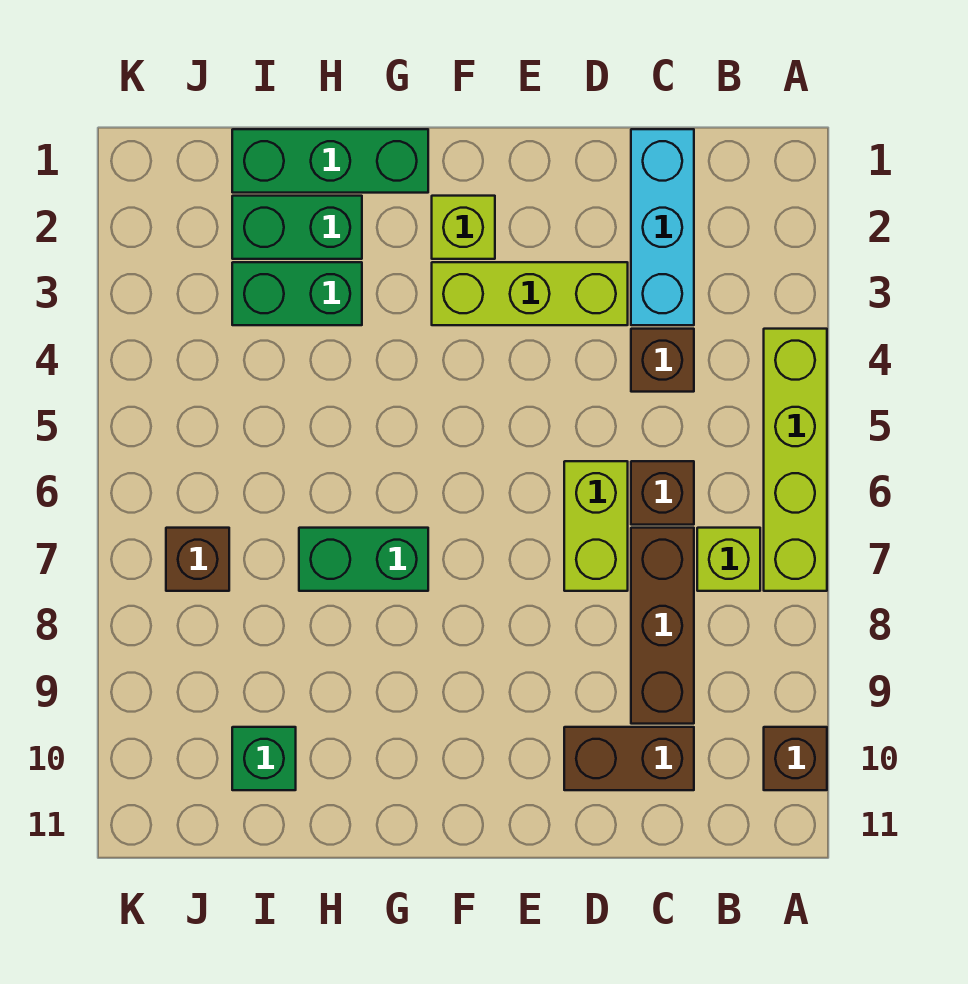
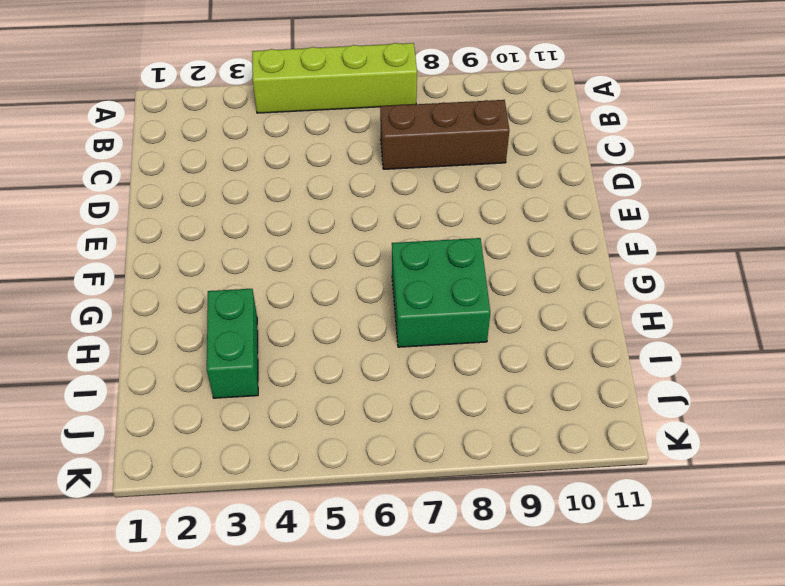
green brick G7:H8 level 1 -> green brick G7:H7 level 1
none -> brown brick A10 level 1
none -> lime brick B7 level 1
none -> cyan brick C1:C3 level 1

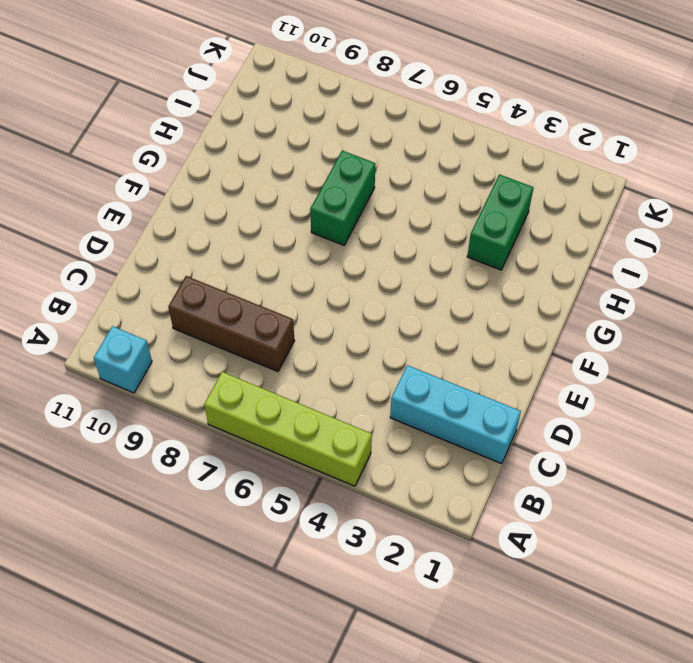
cyan brick A10 level 1 -> brown brick A10 level 1
none -> lime brick B7 level 1
none -> brown brick C4 level 1
none -> brown brick C6 level 1

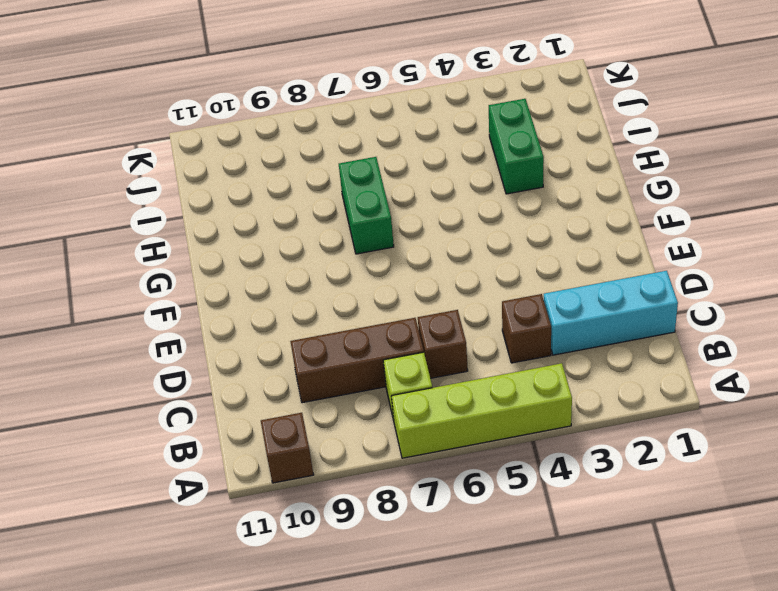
none -> brown brick C10:D10 level 1
none -> lime brick D3:F3 level 1
none -> lime brick D6:D7 level 1

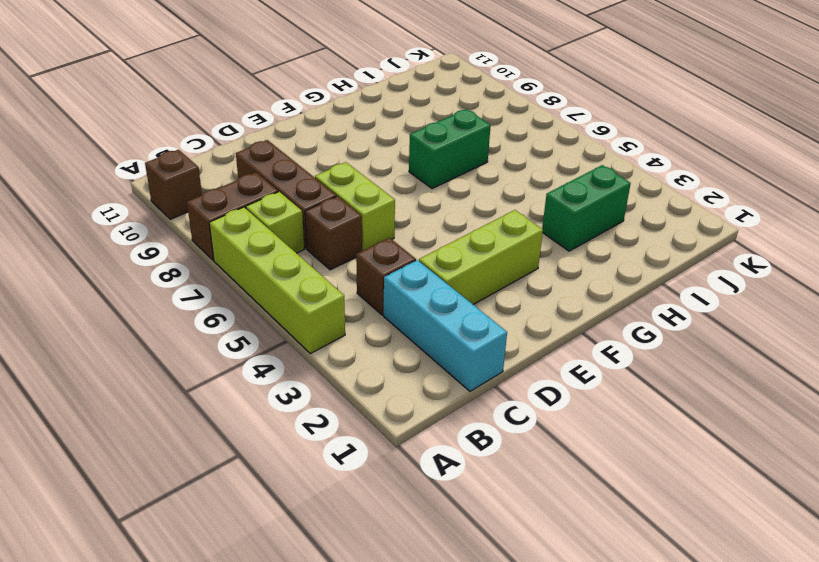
brown brick A8:B8 level 1 -> brown brick C10:D10 level 1
none -> lime brick F2 level 1
none -> green brick G1:I1 level 1
none -> green brick H2:I2 level 1

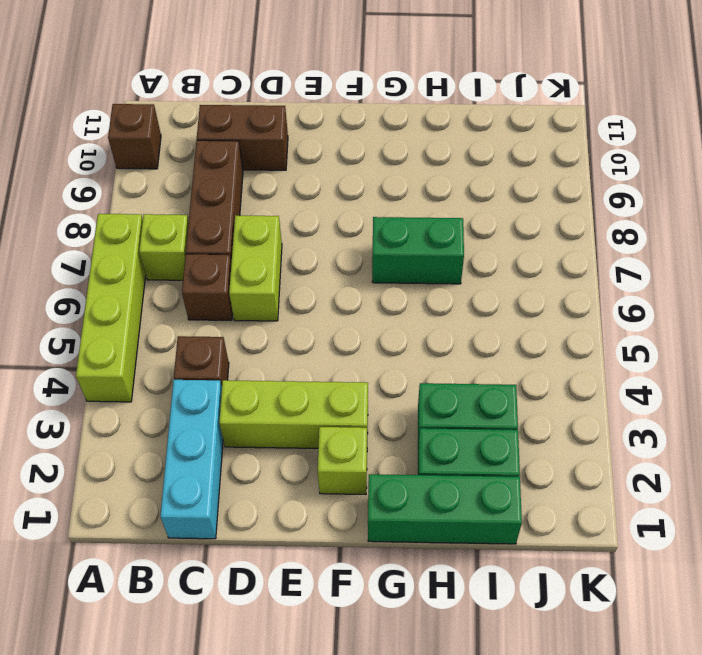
none -> green brick I10 level 1
none -> brown brick J7 level 1

